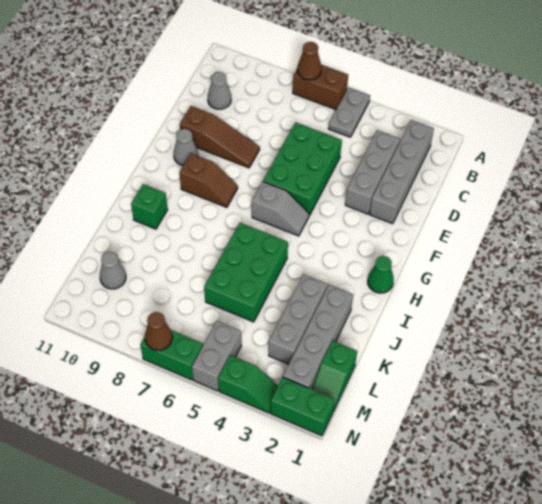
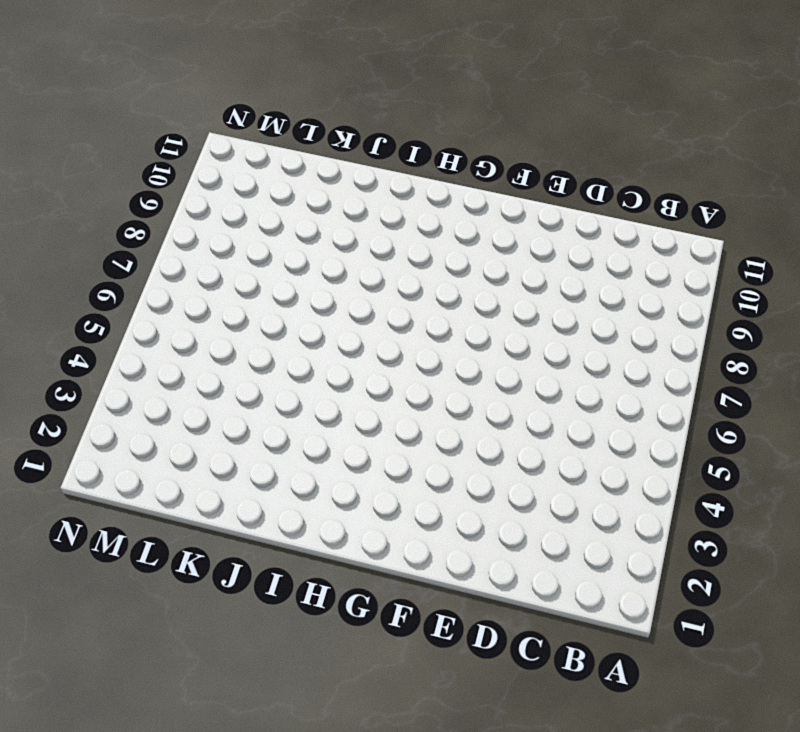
none -> grey plate A5:B5 level 1
none -> brown brick A6:A7 level 1
none -> grey brick B2:E2 level 1

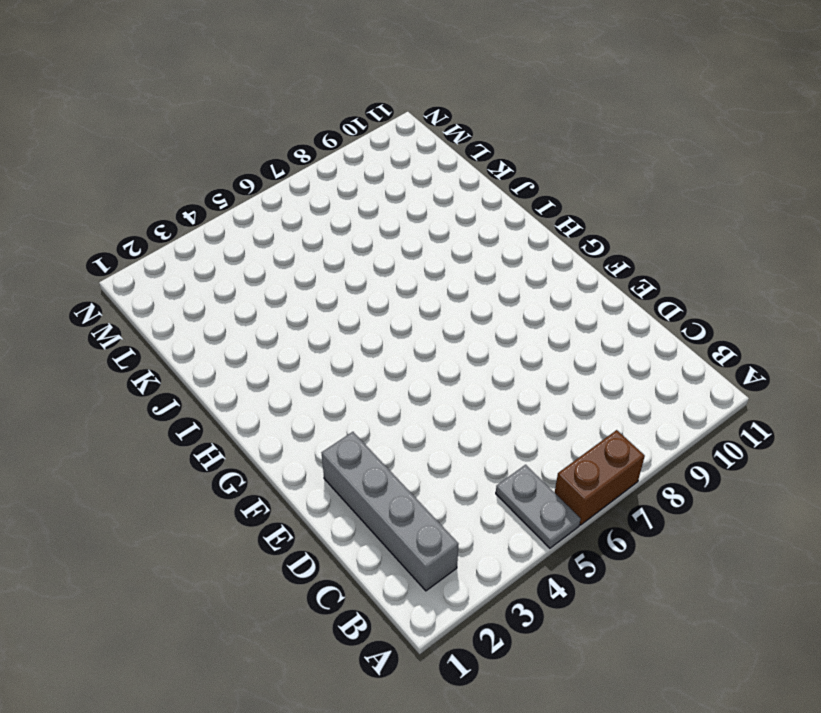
none -> grey brick C3:E3 level 1
none -> grey cone C10 level 1
none -> green brick D5:F6 level 1

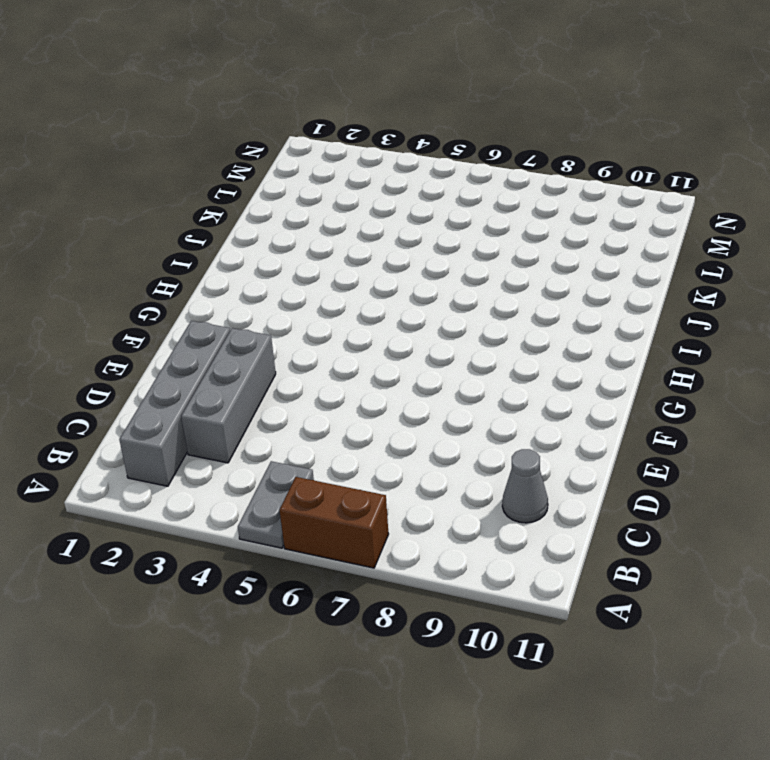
none -> green brick D5:F6 level 1
none -> brown slope E8:E10 level 1 top 10
none -> grey cone F10 level 1

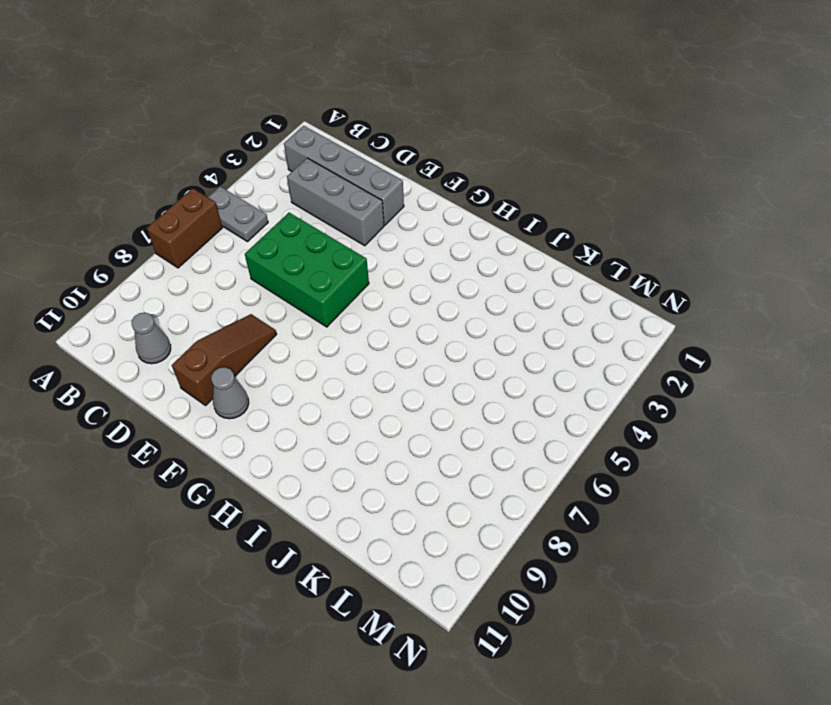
none -> grey slope G5:G6 level 1 top 6
none -> brown slope G8:G9 level 1 top 9
none -> green cone H1 level 1

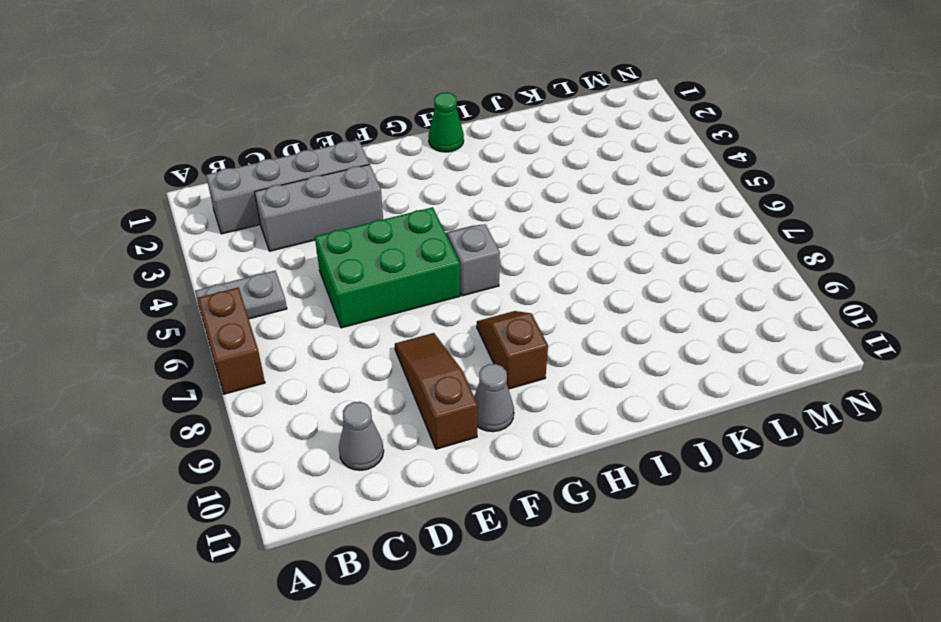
none -> green brick I5:K6 level 1
none -> green brick I10 level 1
none -> grey brick J2:M2 level 1

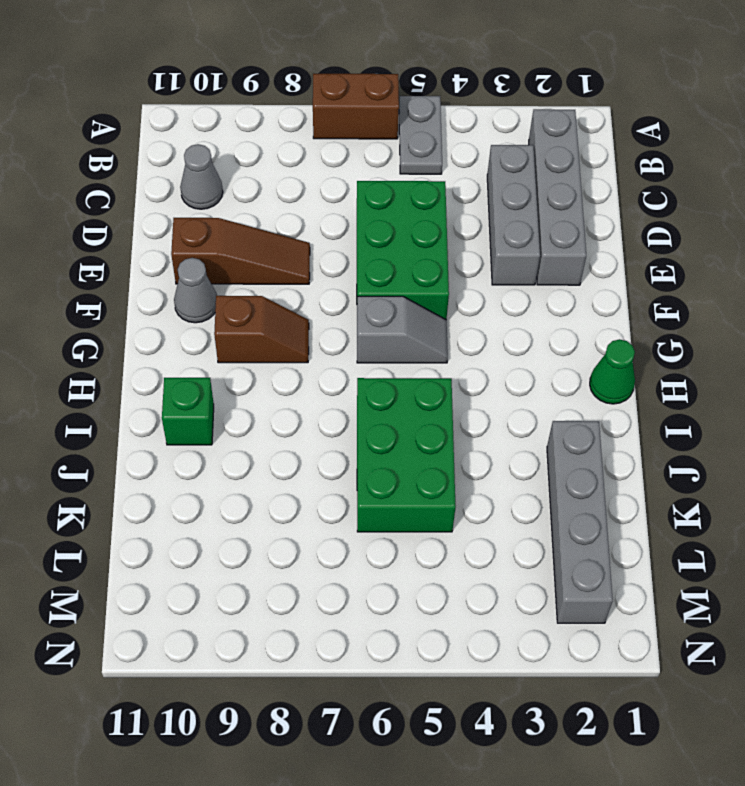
none -> grey brick J3:L3 level 1
none -> green slope L1:M1 level 1 top L
none -> grey cone L10 level 1

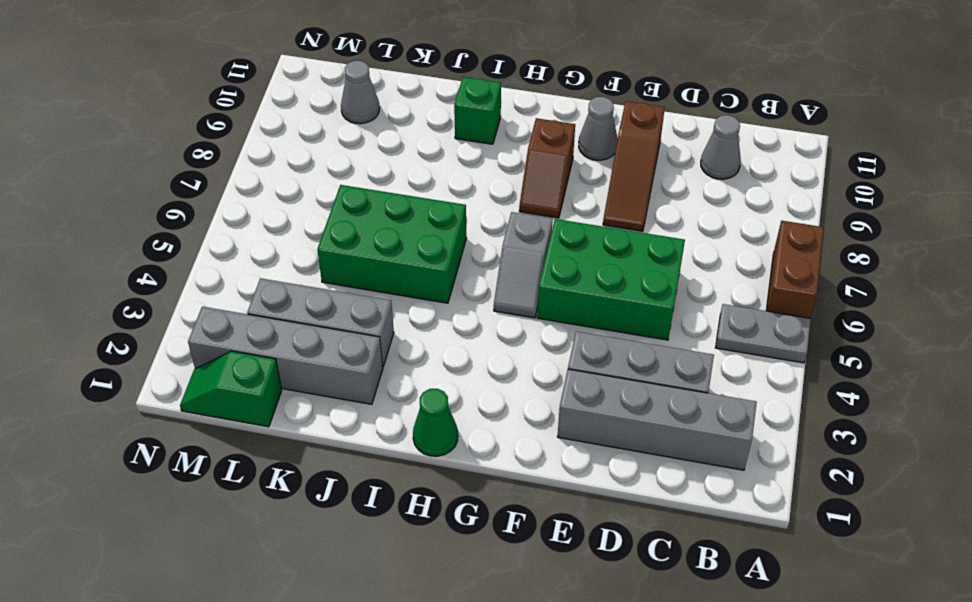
none -> grey brick M5:N5 level 1
none -> green brick N1:N2 level 1
none -> green slope N3:N4 level 1 top 4

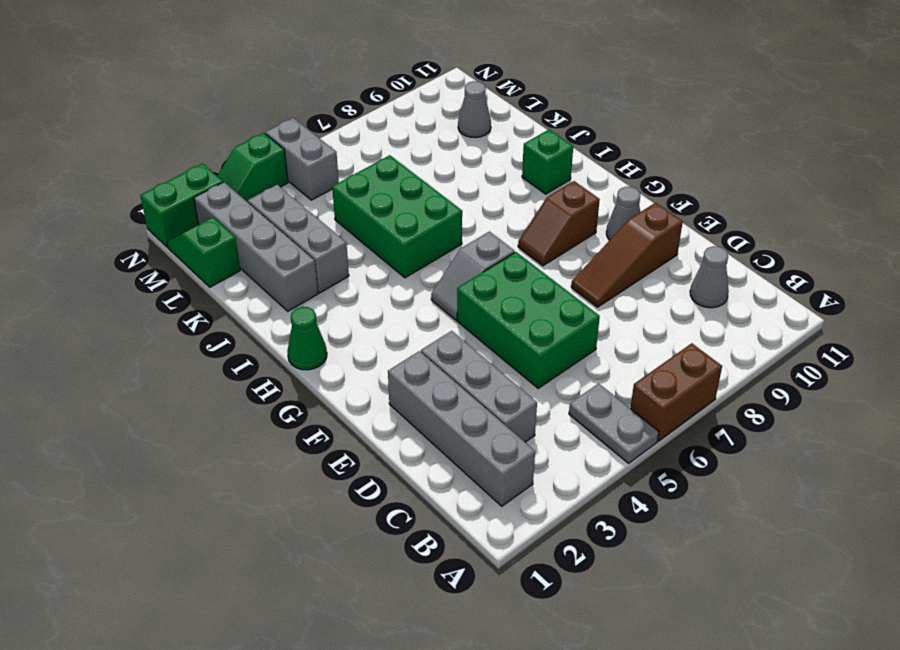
none -> green brick N6:N7 level 1
none -> brown cone A7 level 2
none -> brown cone N7 level 2

